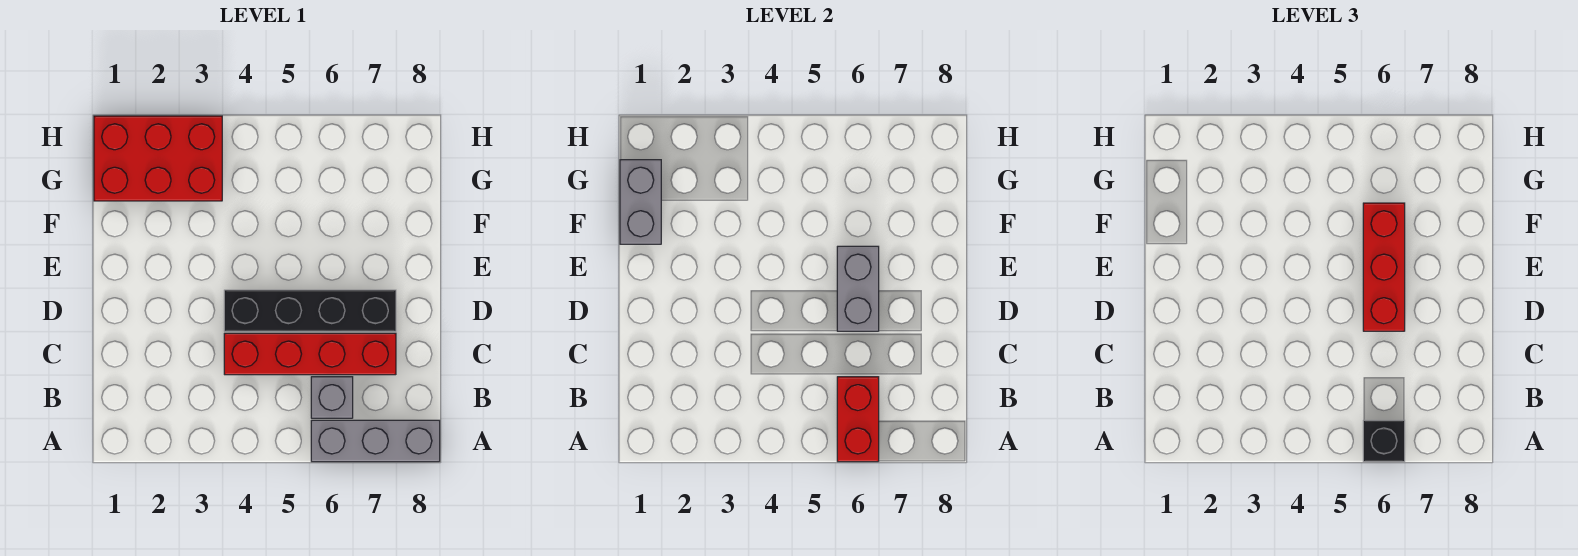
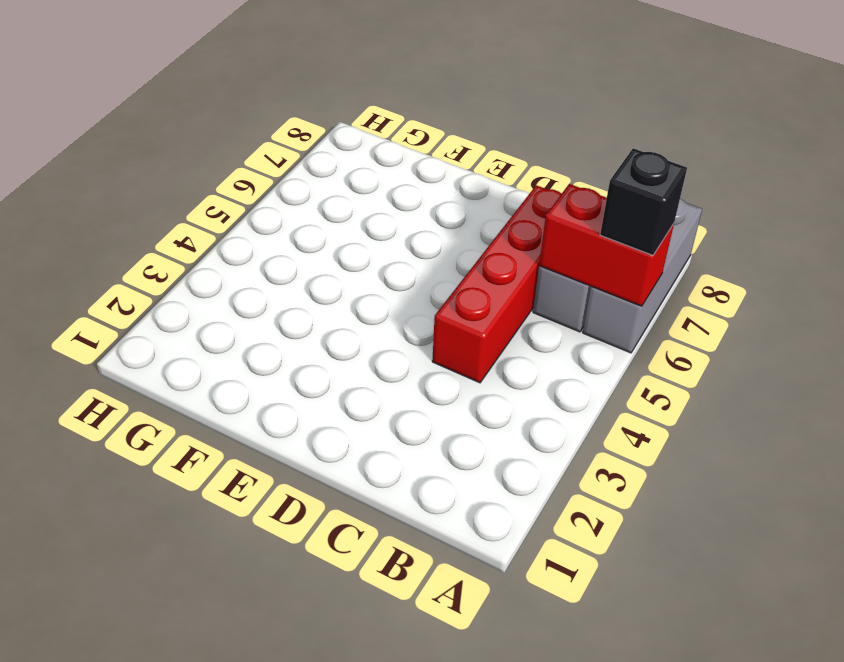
none -> black brick D4:D7 level 1
none -> red brick G1:H3 level 1

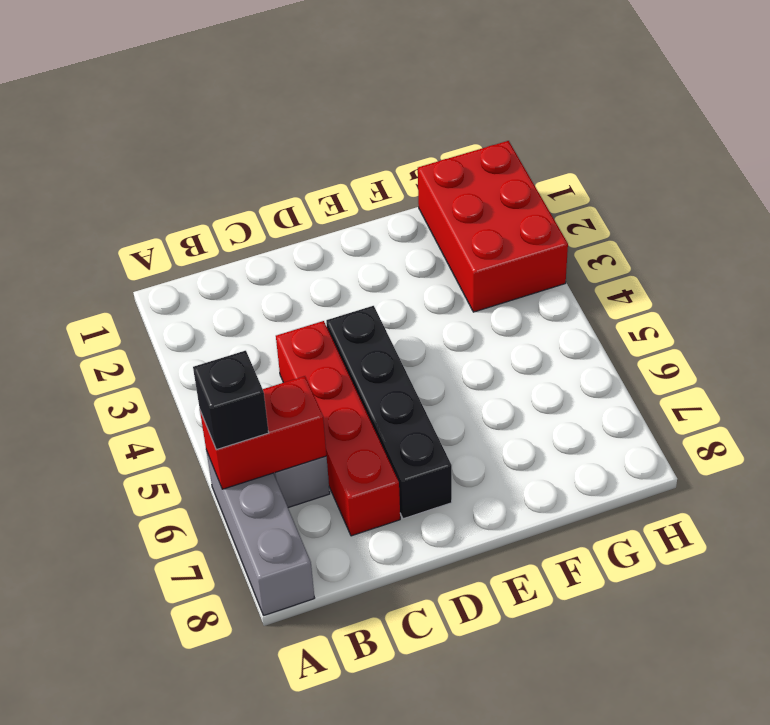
none -> grey brick D6:E6 level 2
none -> grey brick F1:G1 level 2

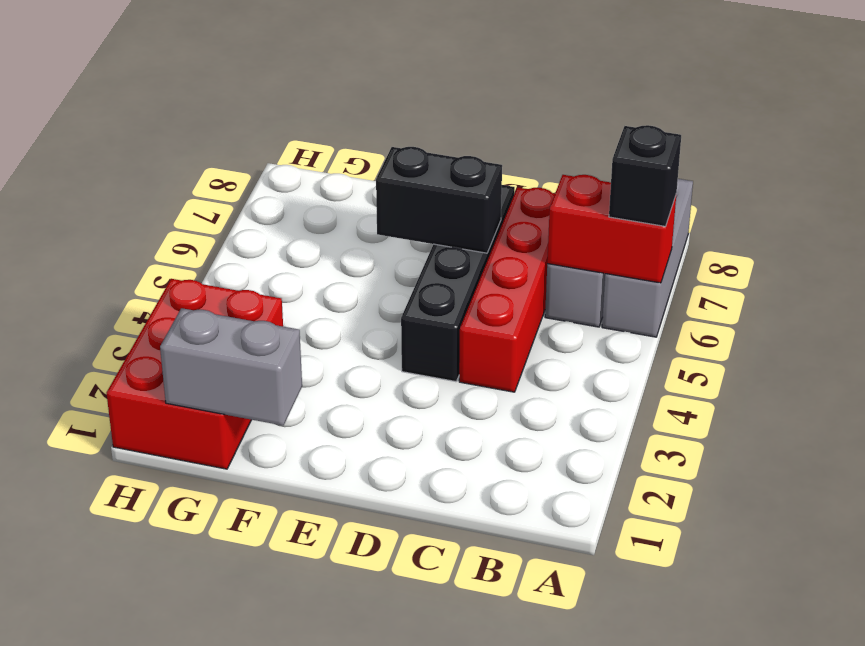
black brick D6:E6 level 2 -> grey brick D6:E6 level 2
none -> red brick D6:F6 level 3

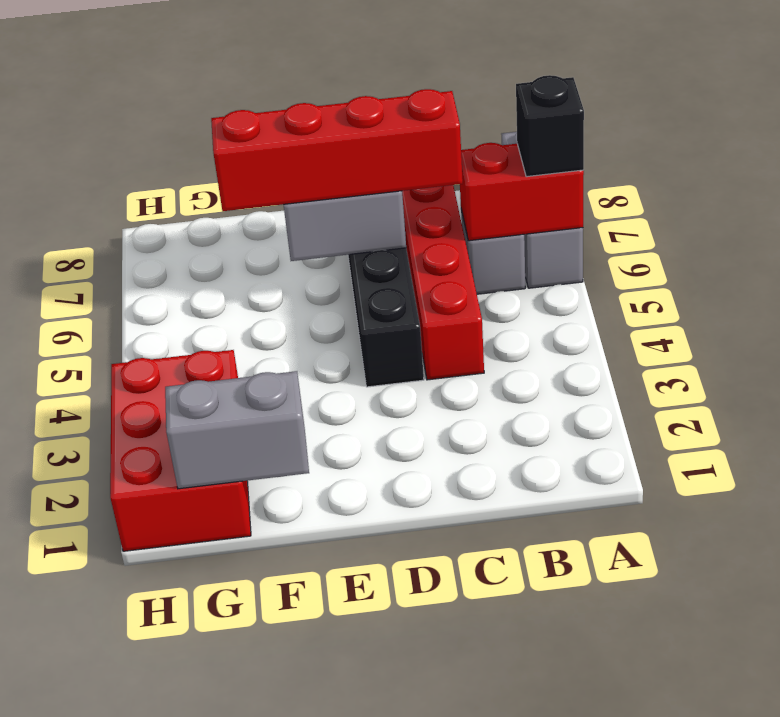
red brick C6:F6 level 3 -> red brick D6:F6 level 3

